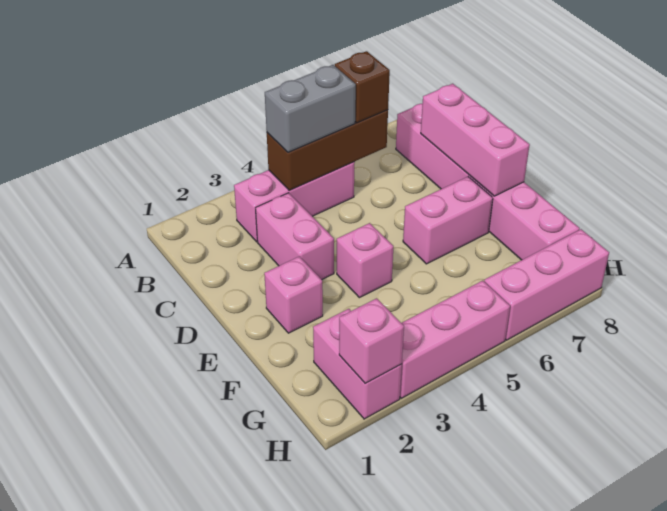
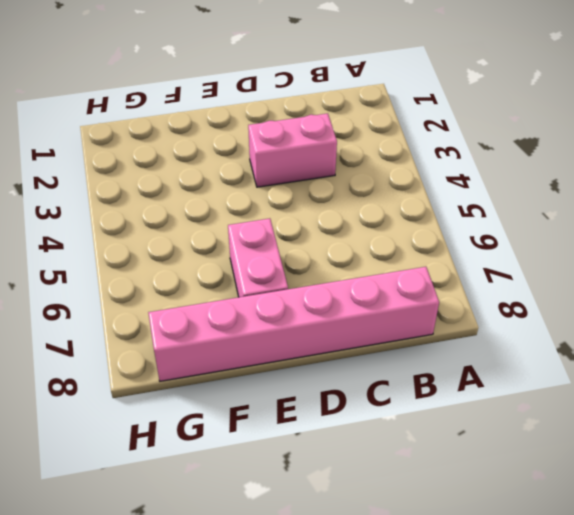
none -> pink brick B3:B5 level 1
none -> pink brick E2 level 1
none -> pink brick E4 level 1

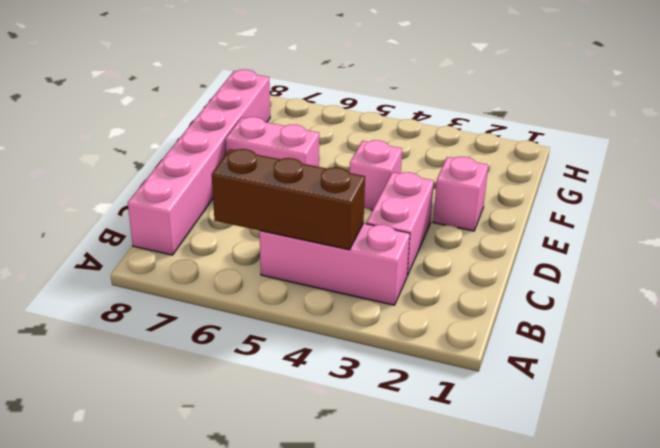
none -> pink brick G2:H2 level 1
none -> pink brick H3:H5 level 1
none -> pink brick H6:H8 level 1

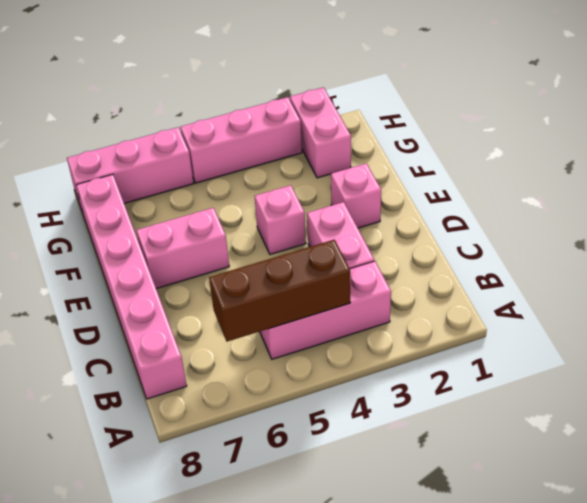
none -> pink brick C8:E8 level 2
none -> pink brick H2 level 2
none -> grey brick B4:B5 level 3

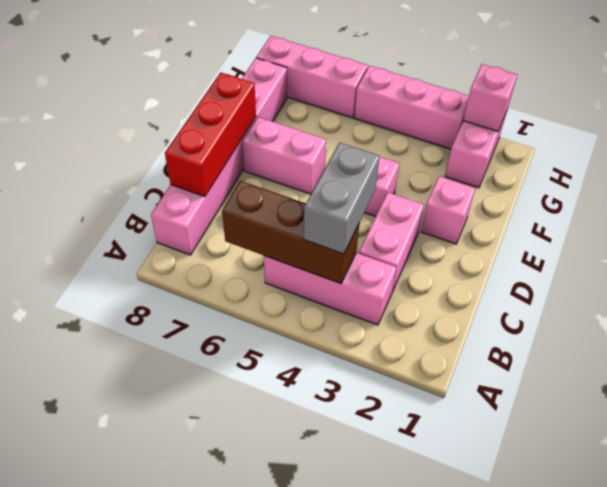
grey brick B4:C4 level 3 -> grey brick B4:B5 level 3
red brick C8:E8 level 2 -> pink brick C8:E8 level 2
none -> brown brick B6 level 3

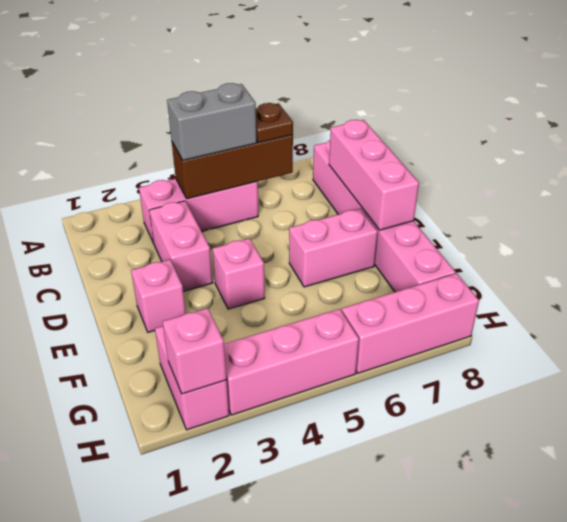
brown plate B6 level 3 -> brown brick B6 level 3

